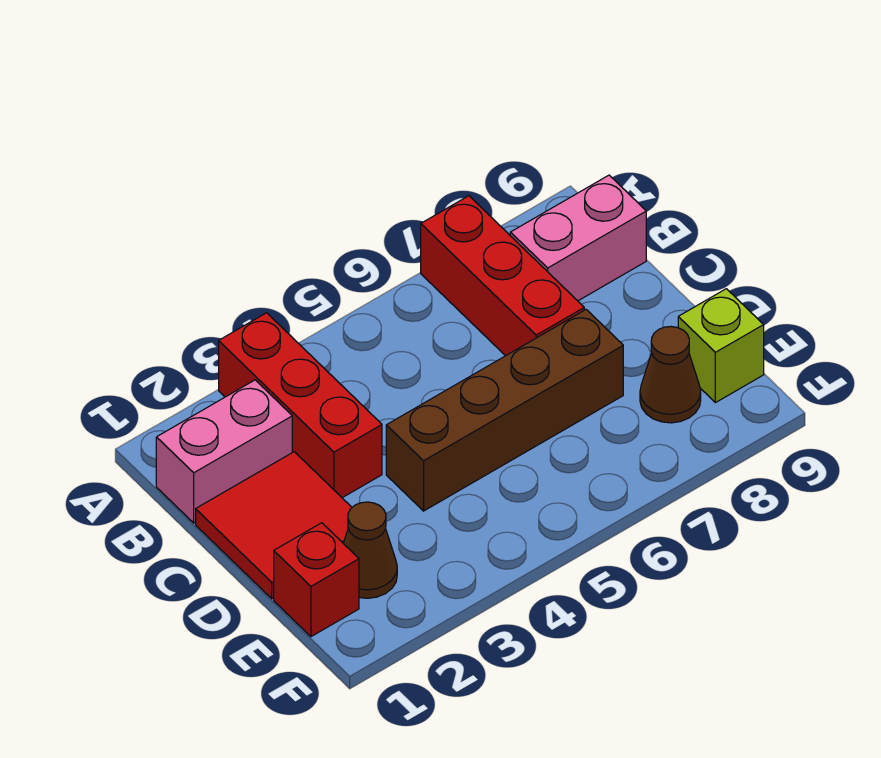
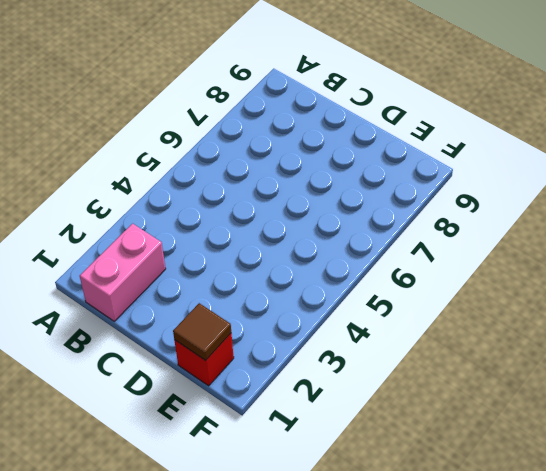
brown tile E1 level 2 -> none
none -> red brick A3:C3 level 1
none -> red brick A7:C7 level 1

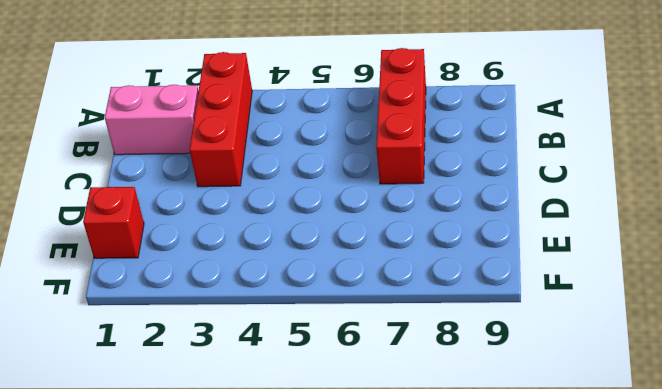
none -> pink brick B8:B9 level 1
none -> red tile C1:D2 level 1

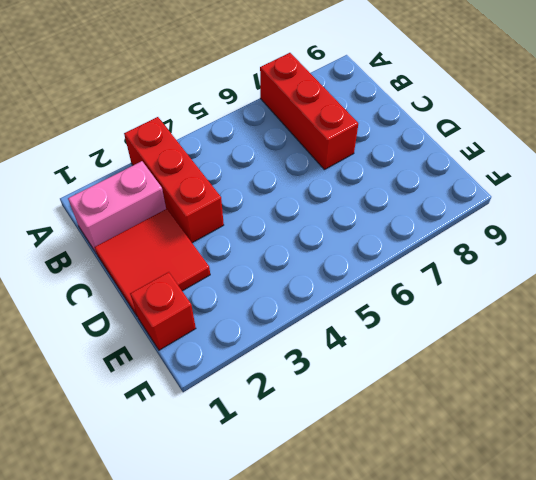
none -> pink brick B8:B9 level 1
none -> brown brick D4:D7 level 1

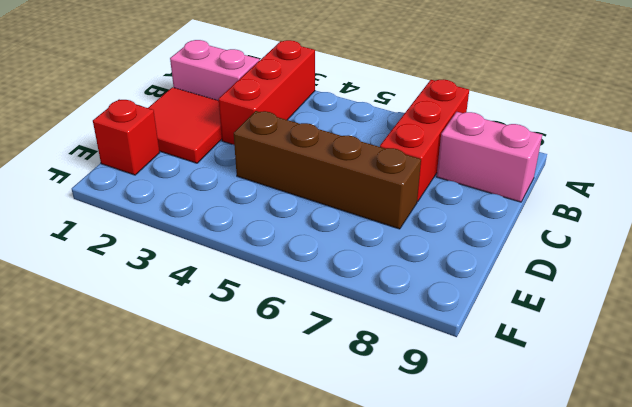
none -> brown cone E2 level 1
none -> brown cone E8 level 1

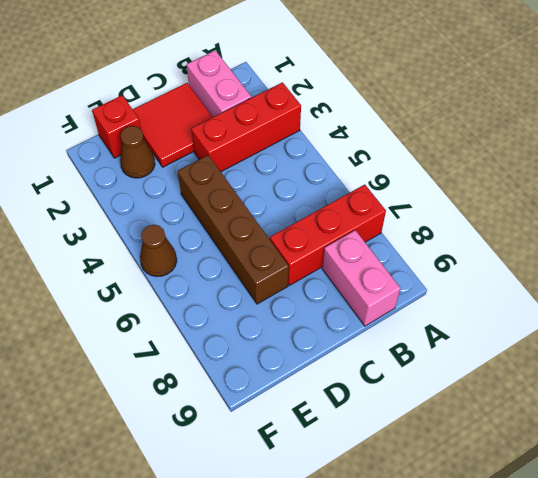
brown cone F5 level 1 -> brown cone E8 level 1
none -> lime brick E9 level 1

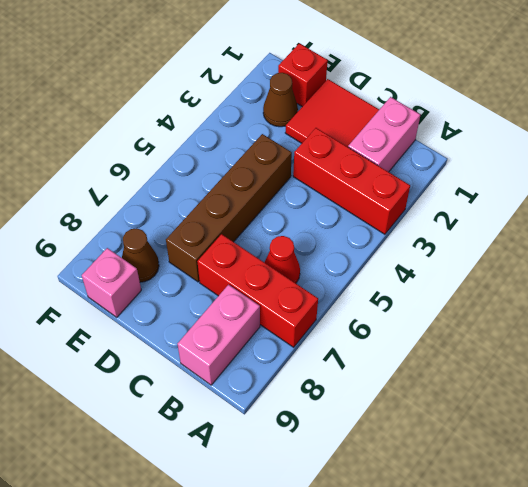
red cone B6 level 1 -> none
pink brick E9 level 1 -> lime brick E9 level 1

